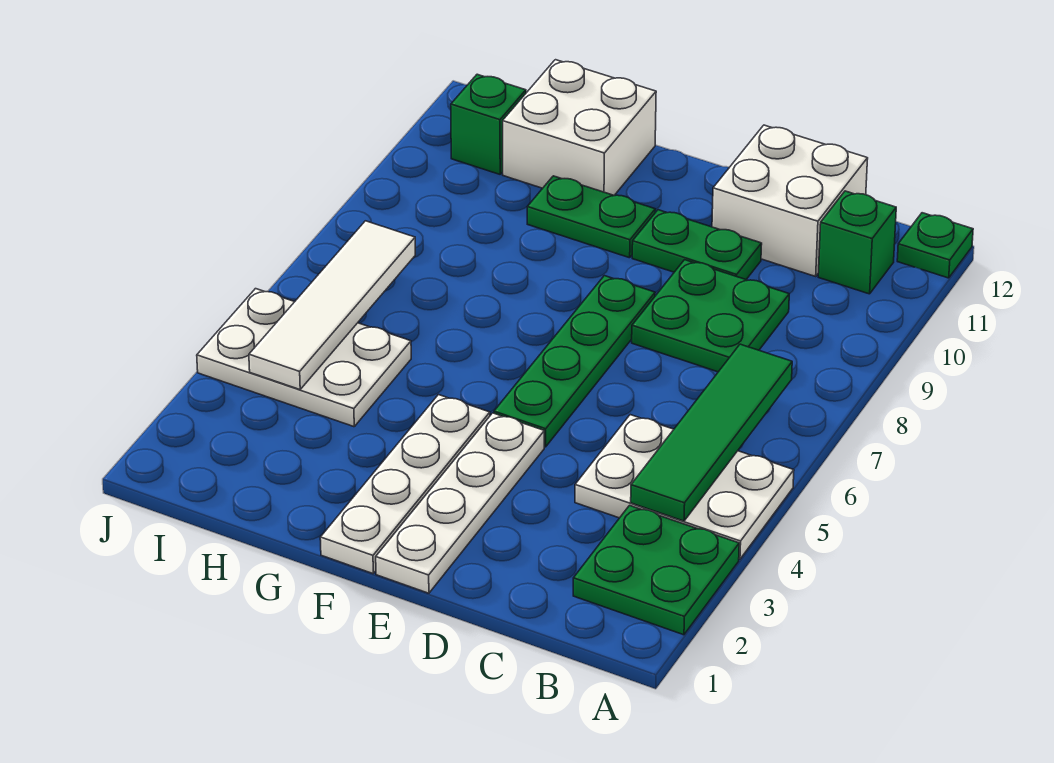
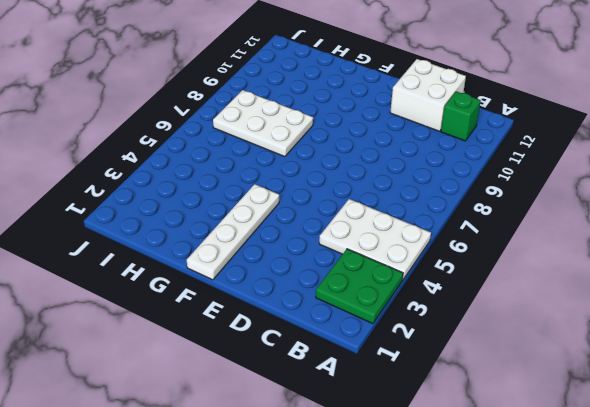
white plate G7:I8 level 1 -> white plate H4:J5 level 1
none -> green plate A12 level 1
none -> green plate C8:D9 level 1
none -> green plate D10:E10 level 1

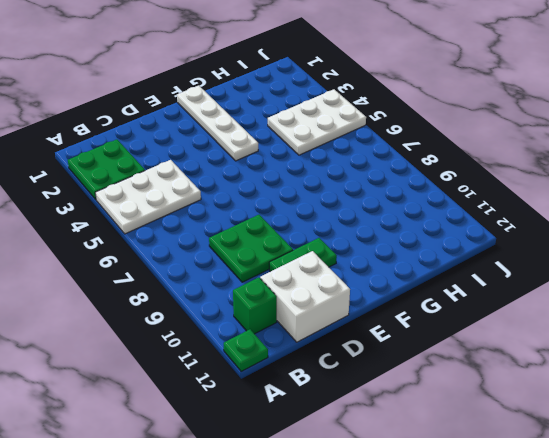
none -> white plate E1:E4 level 1
none -> green plate E5:E8 level 1
none -> green plate F10:G10 level 1

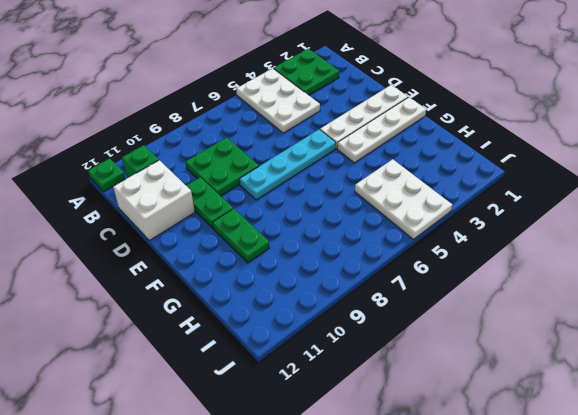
cyan plate E5:E8 level 1 -> green plate E5:E8 level 1
none -> white brick G11:H12 level 1
none -> green brick I11 level 1
none -> green tile B4:B7 level 2

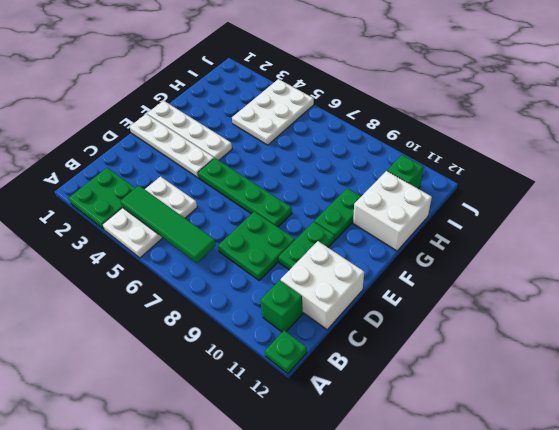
none -> white tile I4:I7 level 2

